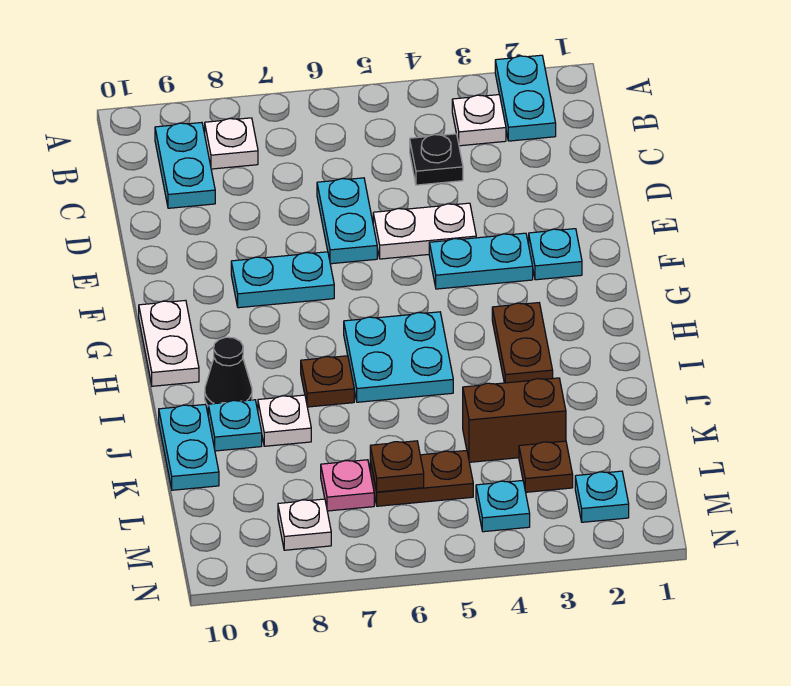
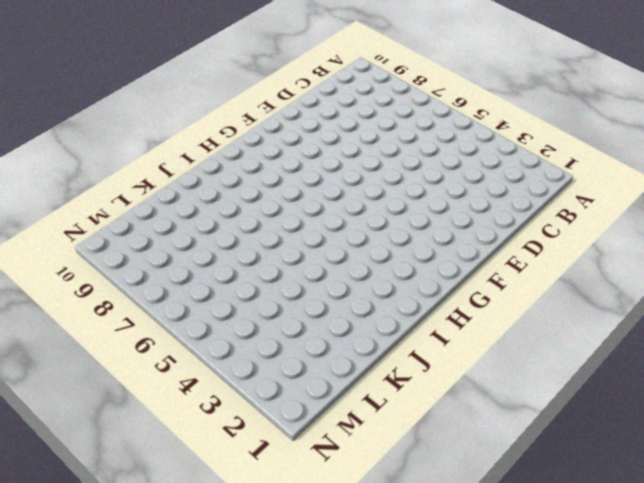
none -> cyan plate A2:B2 level 1
none -> white plate B3 level 1
none -> white plate B8 level 1

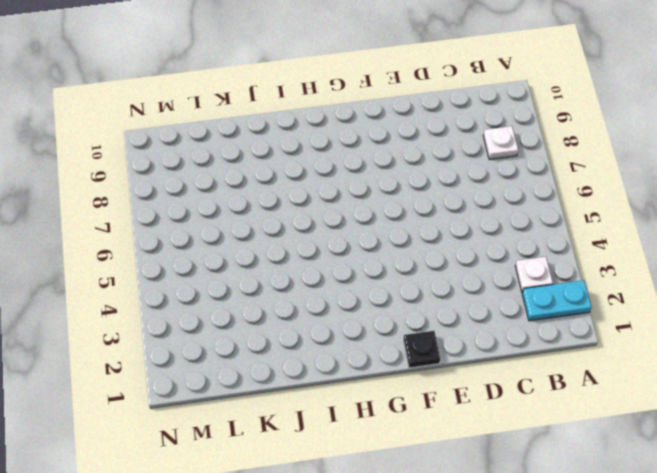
black plate F1 level 1 -> black plate C4 level 1
none -> cyan plate B9:C9 level 1
none -> cyan plate D6:E6 level 1
none -> white plate E4:E5 level 1

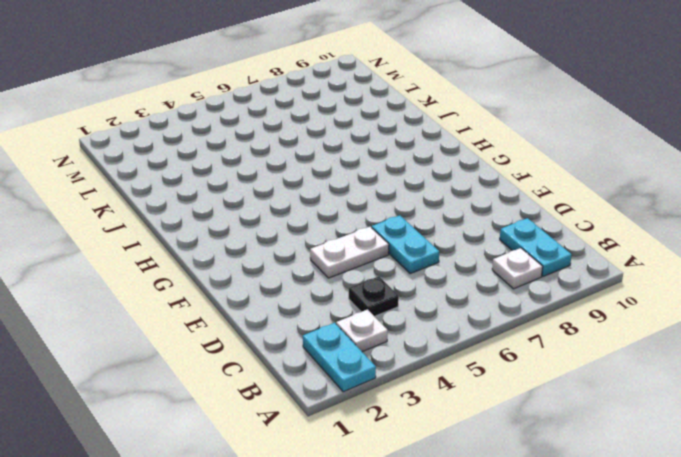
none -> cyan plate F2 level 1
none -> cyan plate F3:F4 level 1
none -> cyan plate F7:F8 level 1

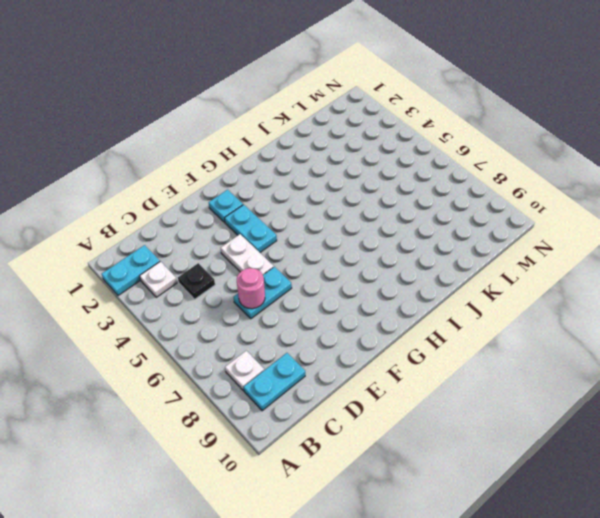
pink round brick D6 level 2 -> none
none -> cyan plate F7:F8 level 1
none -> white plate G10:H10 level 1
none -> brown plate H3:I3 level 1

